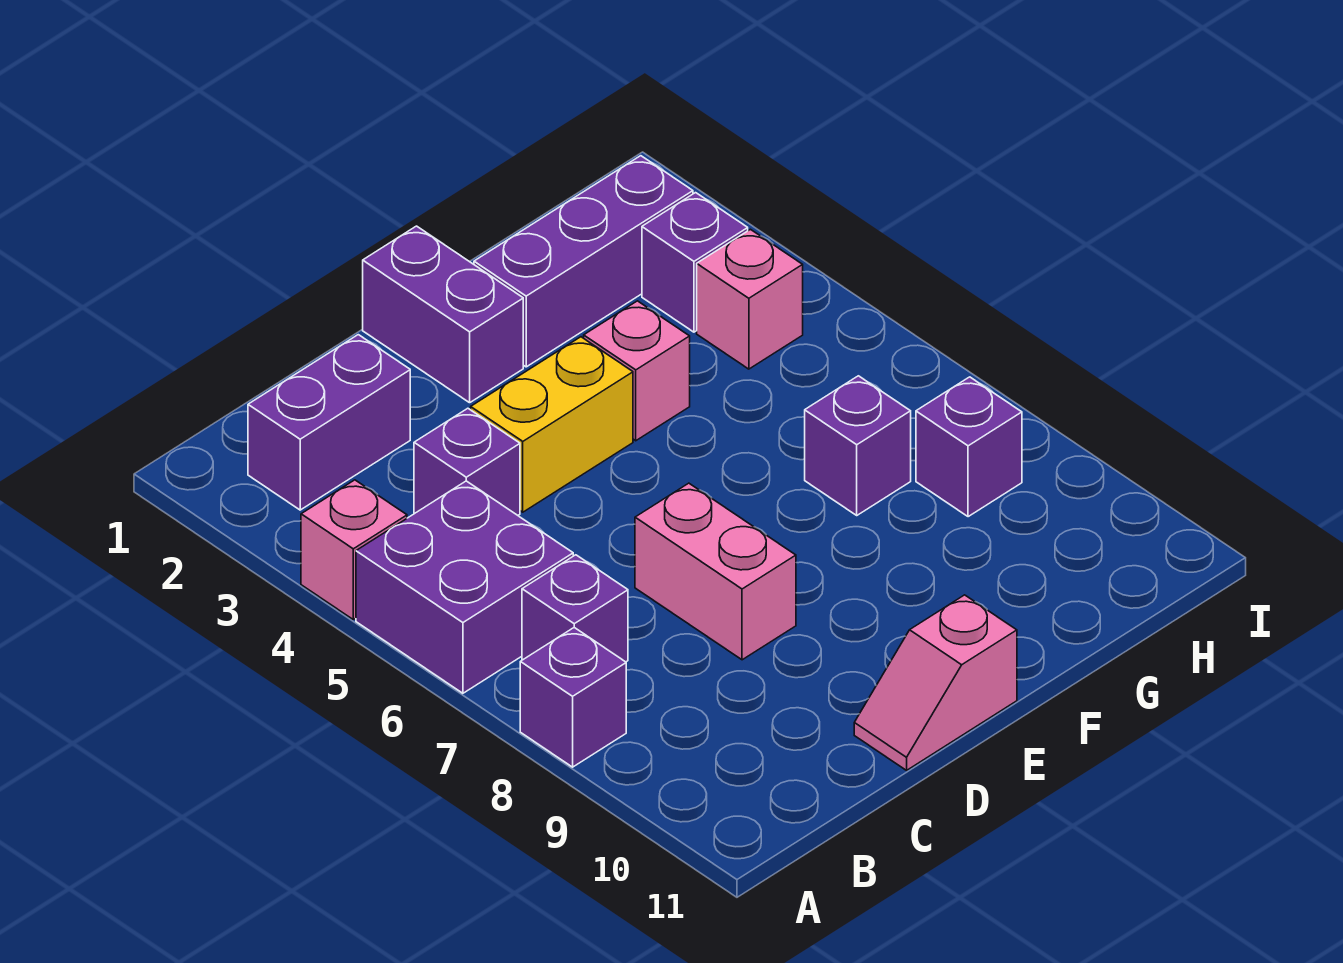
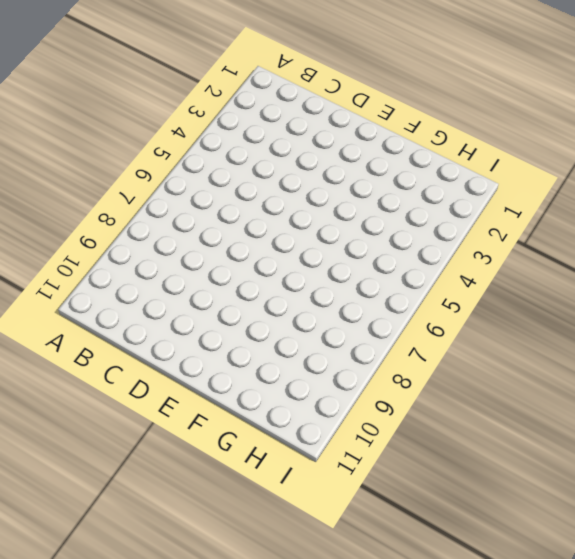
none -> pink brick A4 level 1
none -> purple brick A5:B6 level 1
none -> purple brick A8 level 1

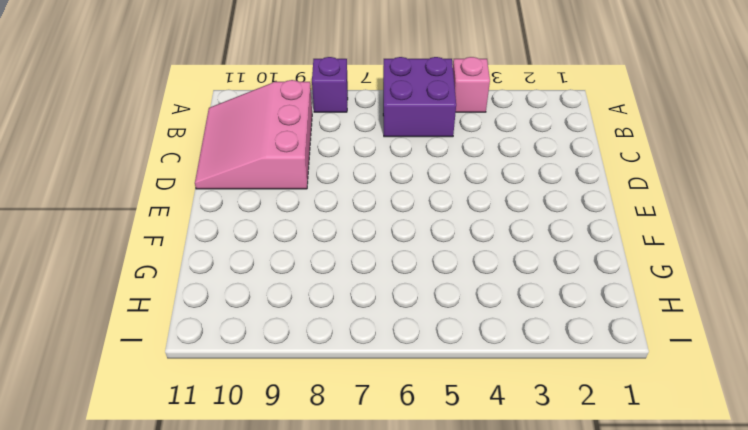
pink slope B9:D11 level 1 top 9 -> pink slope D11:E11 level 1 top E
none -> purple brick B2:C2 level 1
none -> purple brick B7 level 1
none -> purple brick C4 level 1

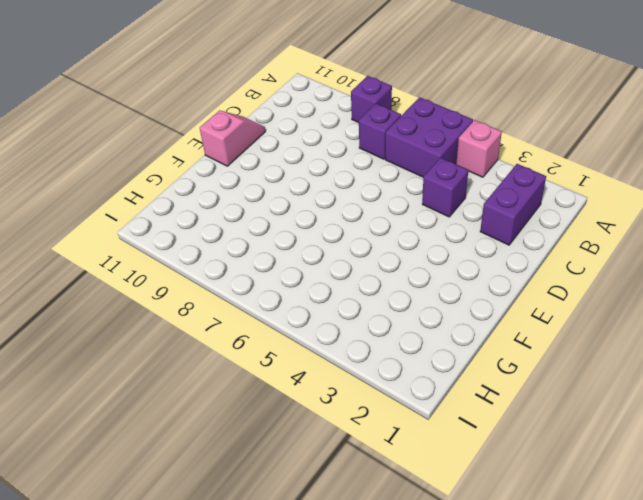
none -> yellow brick D4:E4 level 1
none -> pink brick D7:D8 level 1
none -> purple brick E1:E2 level 1

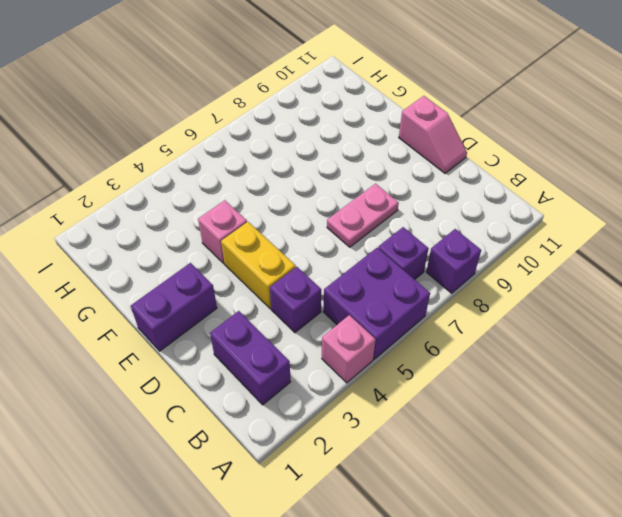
pink plate D7:D8 level 1 -> pink brick D7:D8 level 1
none -> purple brick F2:H2 level 1
none -> purple brick G7 level 1
none -> purple brick H3 level 1

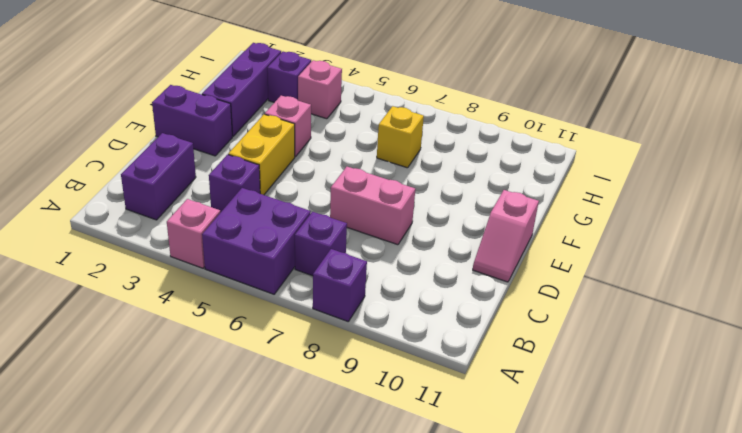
yellow brick G7 level 1 -> purple brick G7 level 1
none -> purple brick H8 level 1

